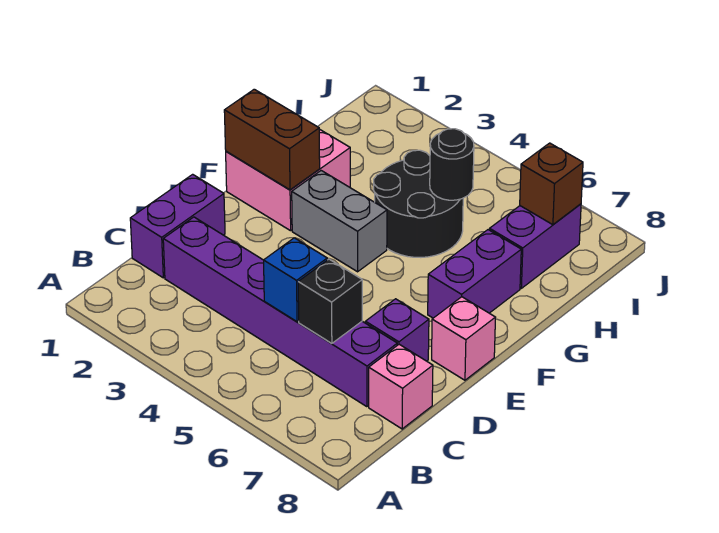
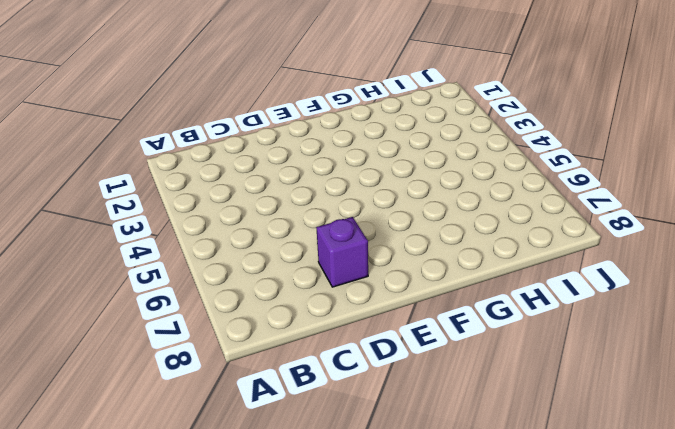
none -> purple brick C1:D1 level 1
none -> purple brick C2:C7 level 1
none -> pink brick C8 level 1

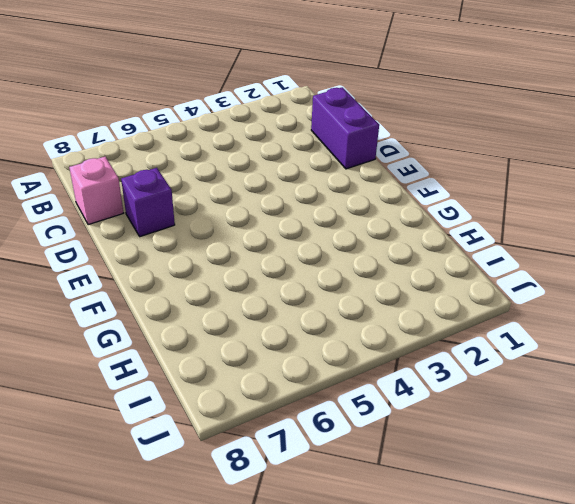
none -> purple brick C2:C7 level 1
none -> pink brick E8 level 1
none -> pink brick F1:G2 level 1

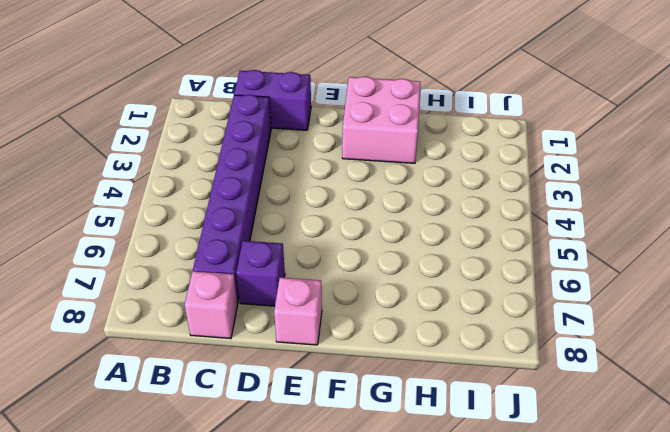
none -> grey brick F3:F4 level 1
none -> purple brick F7:G7 level 1
none -> black round brick G4:H5 level 1

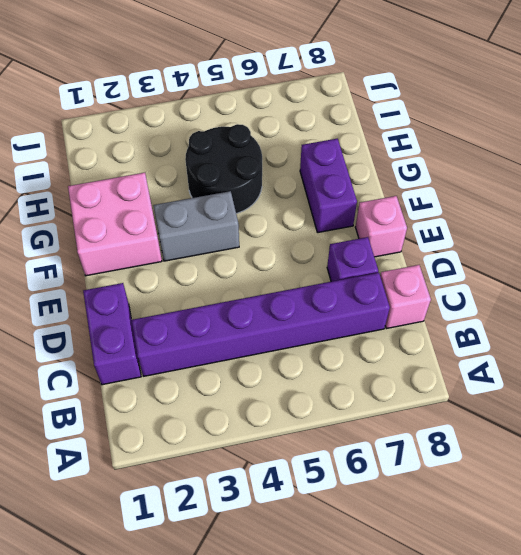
none -> purple brick H7:I7 level 1
none -> blue brick C5 level 2
none -> black brick C6 level 2

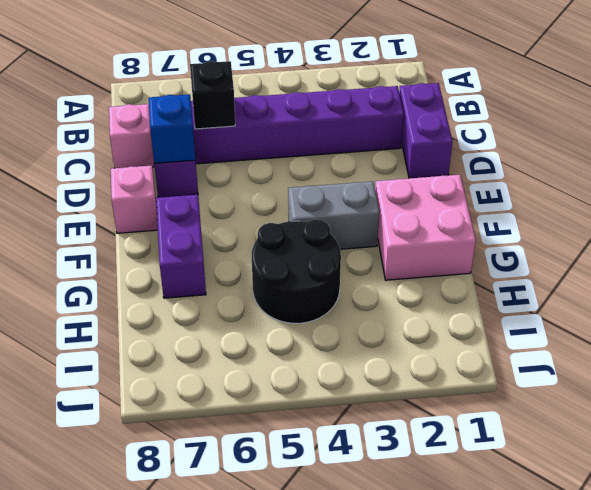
blue brick D7 level 2 -> blue brick C5 level 2
none -> purple brick H7:I7 level 1
none -> brown brick F1:F2 level 2
none -> black round brick H5 level 2

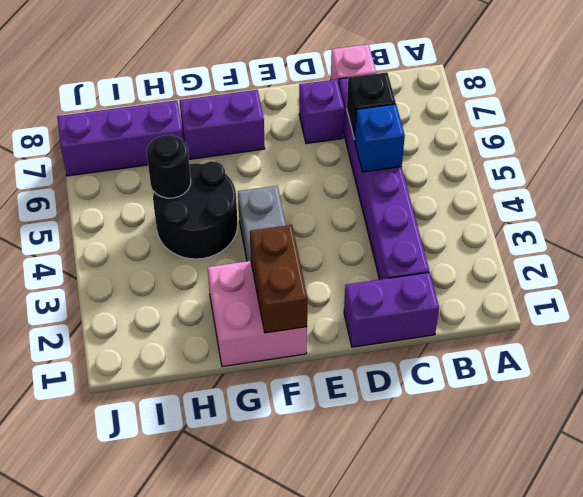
purple brick H7:J7 level 1 -> purple brick H7:I7 level 1
none -> pink brick E8 level 1
none -> brown brick I7 level 2

